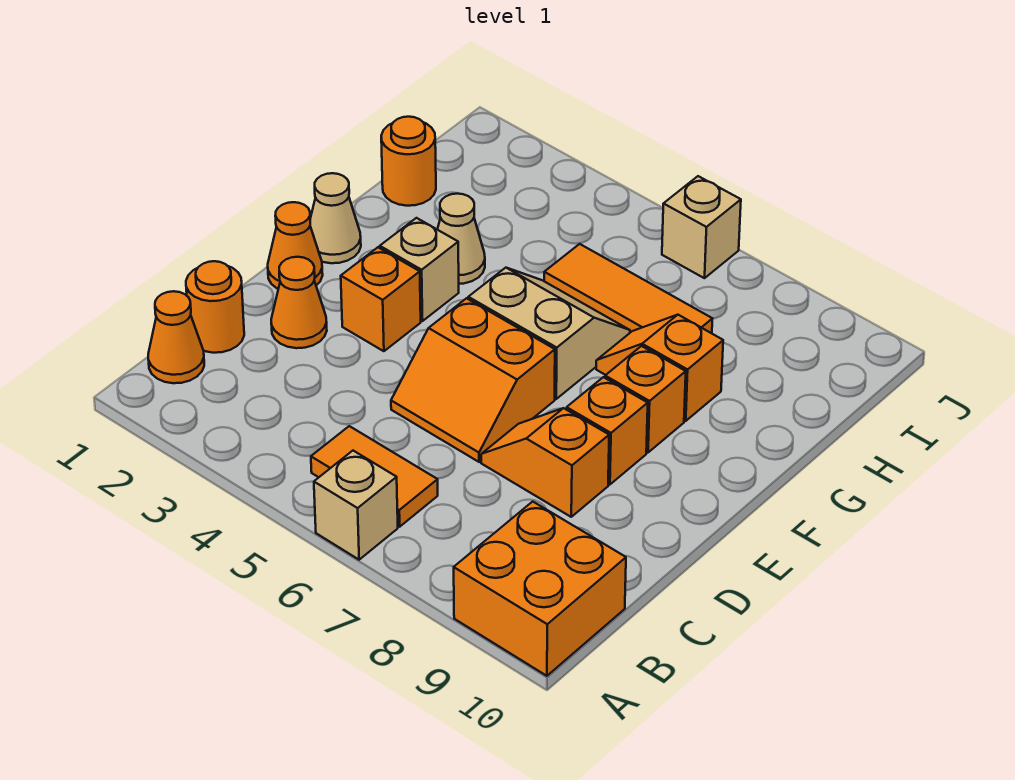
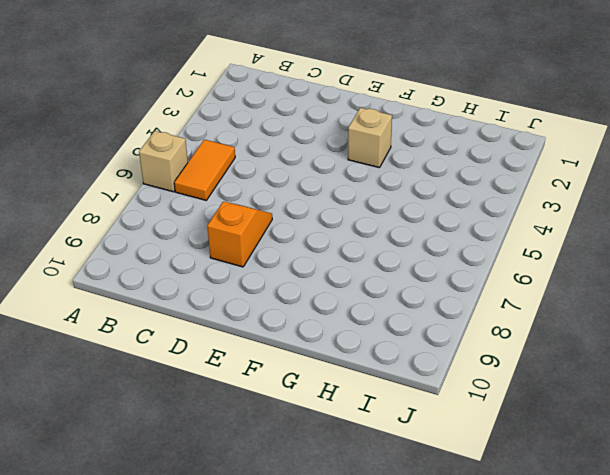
none -> orange brick A9:B10 level 1
none -> orange cone B1 level 1
none -> orange round brick C1 level 1

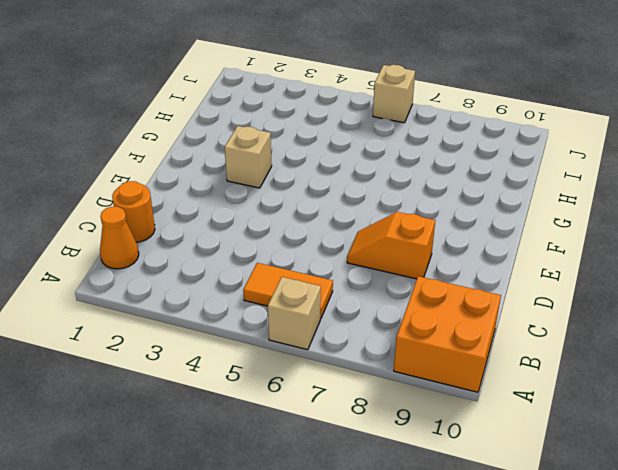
none -> orange cone D2 level 1
none -> orange slope D5:E6 level 1 top E
none -> orange cone E1 level 1

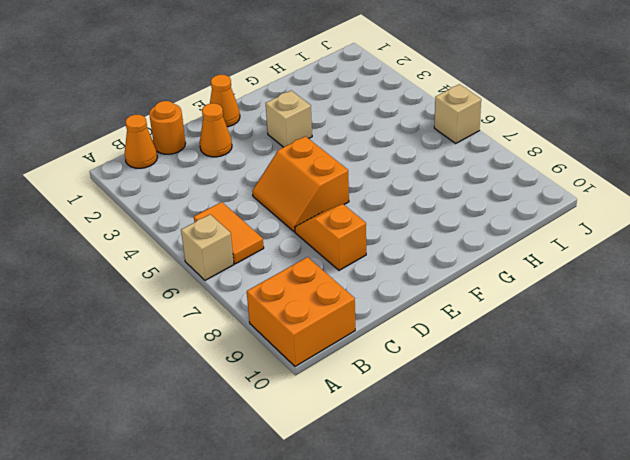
none -> orange brick E3 level 1
none -> orange brick E8 level 1
none -> tan cone F1 level 1

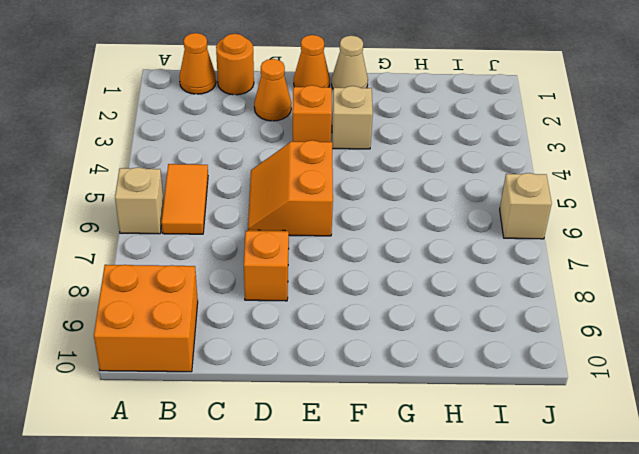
none -> orange brick E8 level 1
none -> tan slope F5:G6 level 1 top F
none -> orange brick F8 level 1

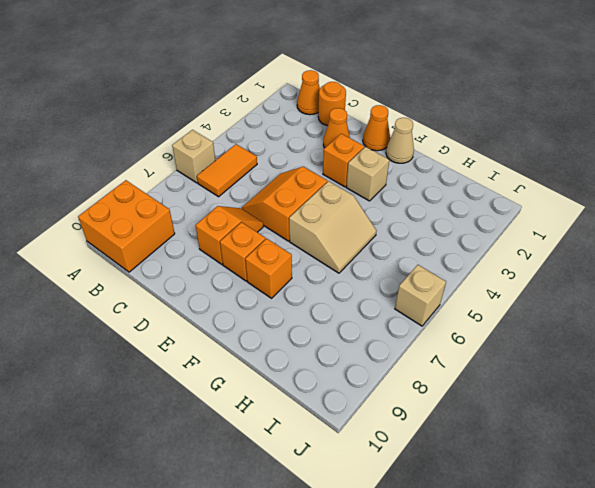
none -> tan cone G3 level 1
none -> orange slope G7:G8 level 1 top 8
none -> orange round brick H1 level 1

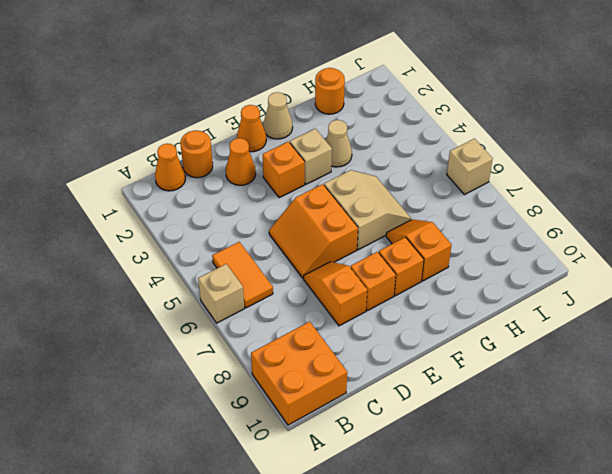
none -> orange tile H5:H7 level 1

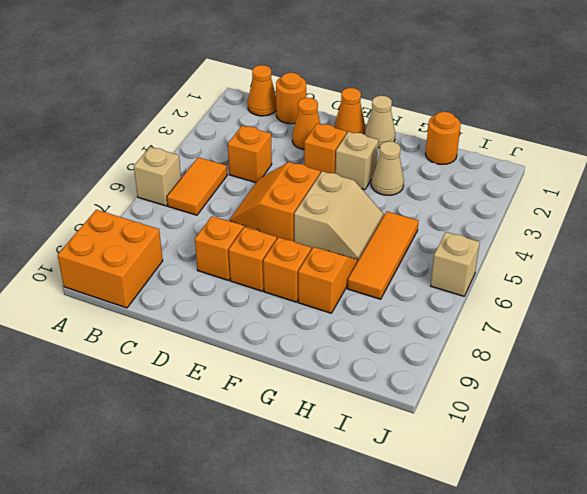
orange brick C4 level 1 -> none

